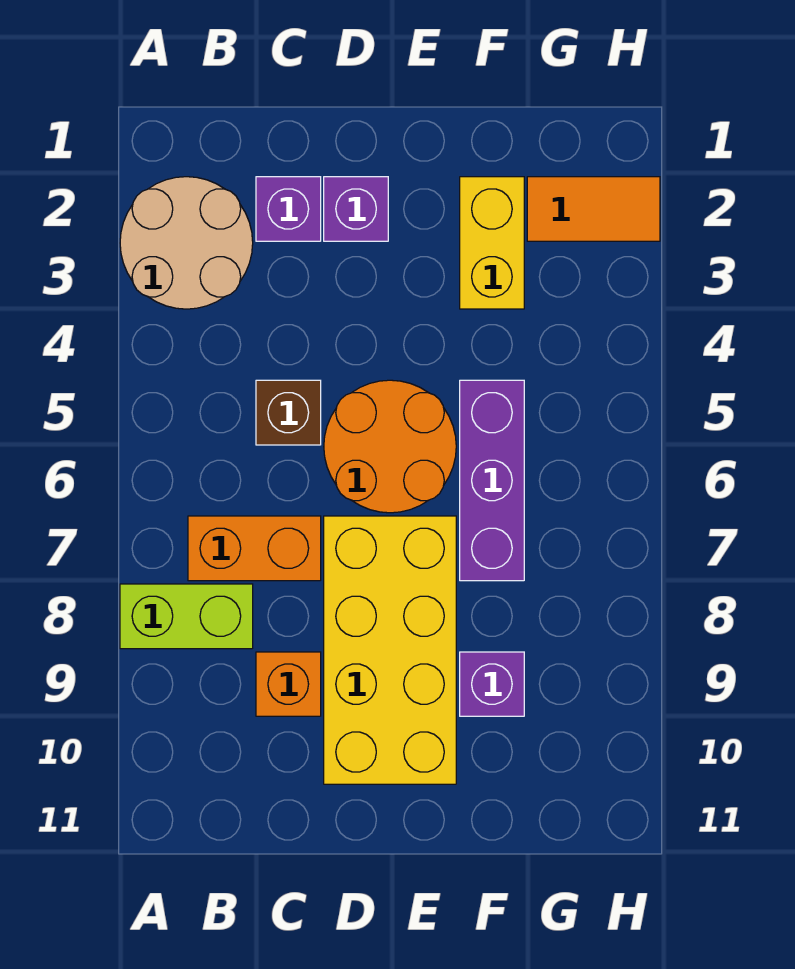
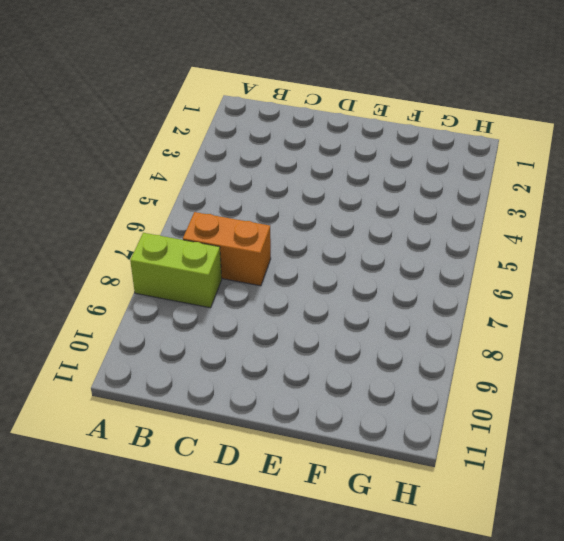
none -> tan round brick A2:B3 level 1
none -> purple brick C2 level 1
none -> brown brick C5 level 1

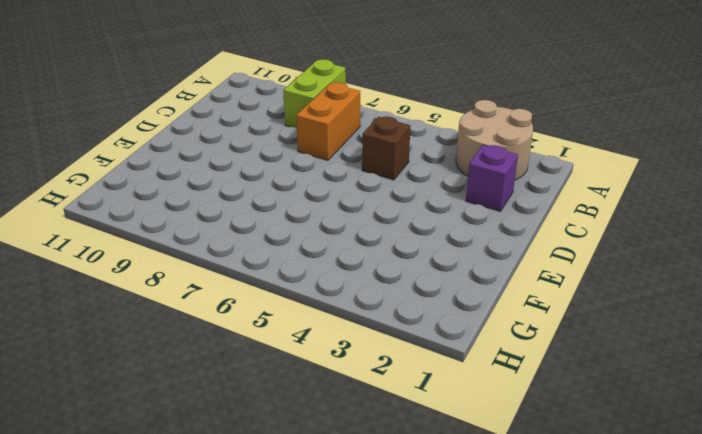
none -> orange brick C9 level 1
none -> purple brick D2 level 1
none -> orange round brick D5:E6 level 1

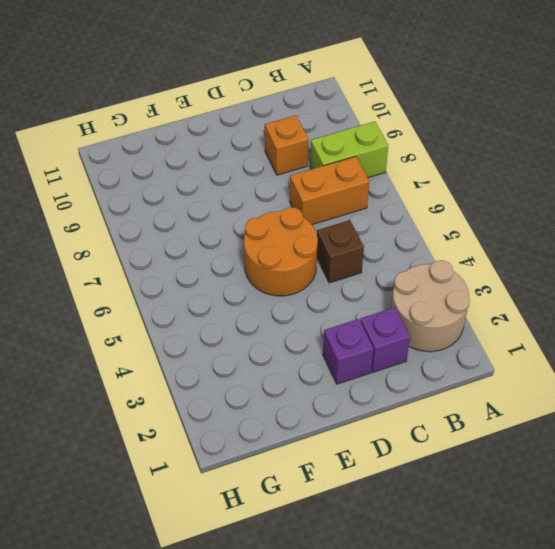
none -> yellow brick D7:E10 level 1
none -> yellow brick F2:F3 level 1
none -> purple brick F5:F7 level 1

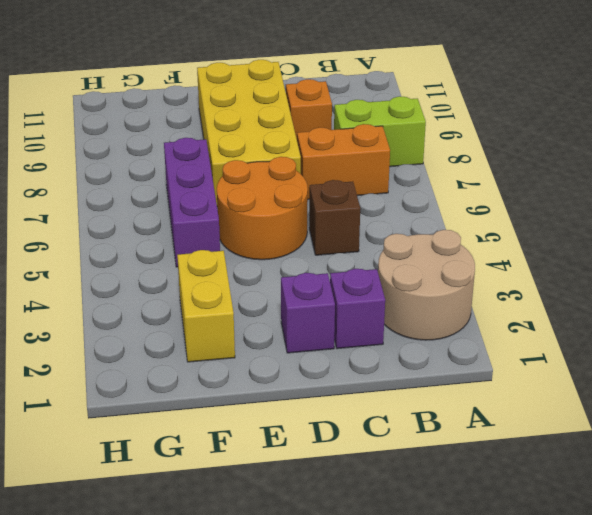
none -> purple brick F9 level 1
none -> orange tile G2:H2 level 1

